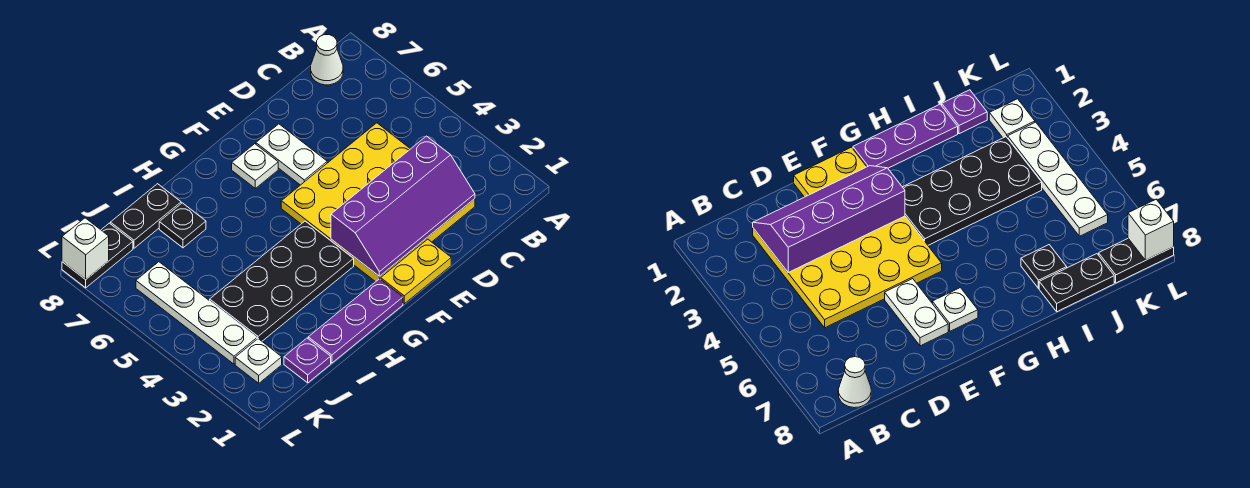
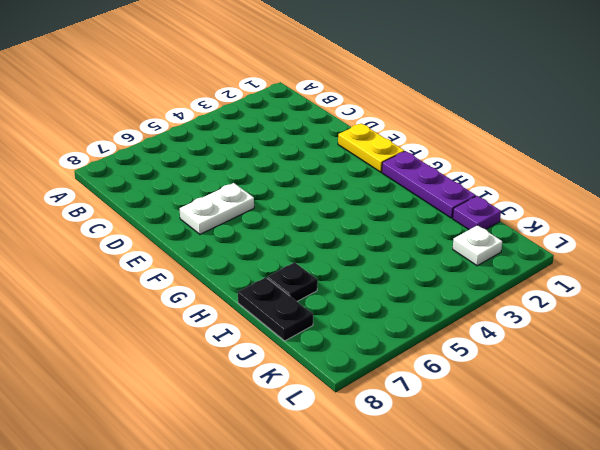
none -> white cone B8 level 1
none -> yellow plate C2:F5 level 1
none -> white plate F7 level 1

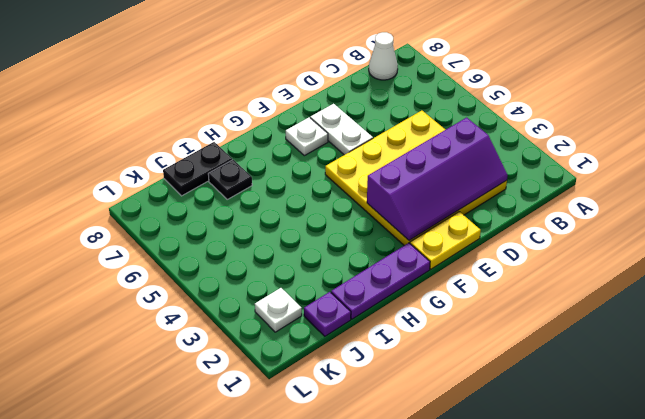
none -> black plate G3:J4 level 1
none -> white plate K3:K6 level 1
none -> black plate K8:L8 level 1

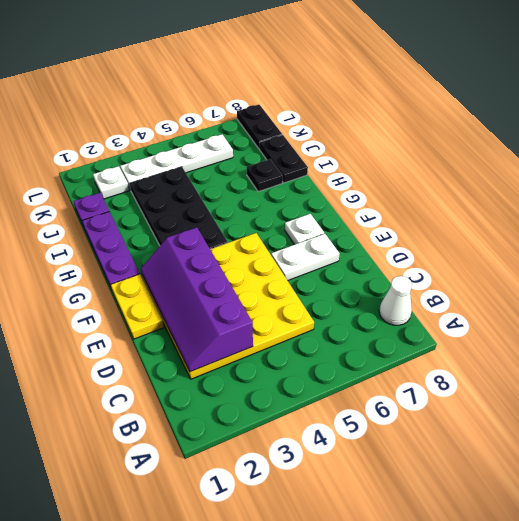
none -> white brick L8 level 2

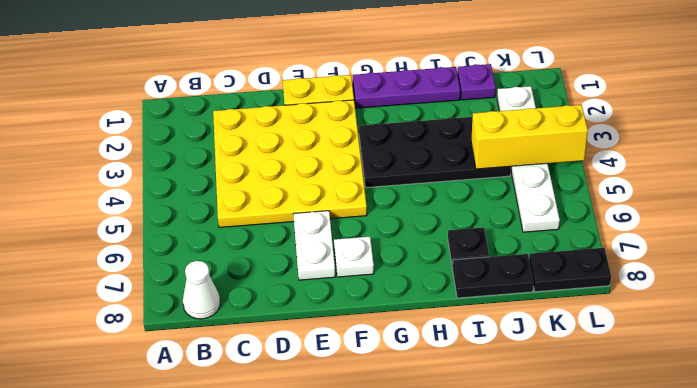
yellow brick J4:L4 level 2 -> none
none -> purple slope C2:F3 level 2 top 3
none -> white brick L8 level 2

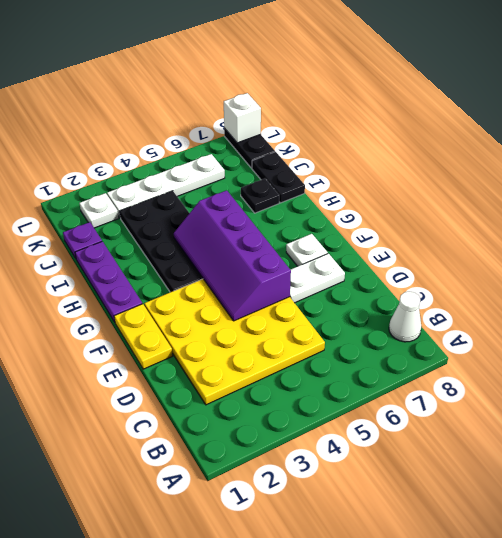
purple slope E4:H5 level 2 top 5 -> purple slope C2:F3 level 2 top 3

